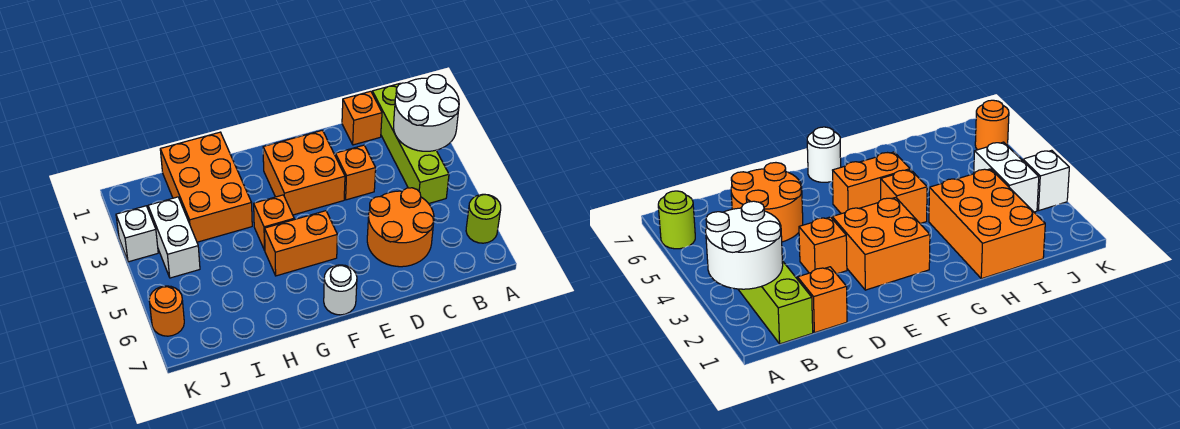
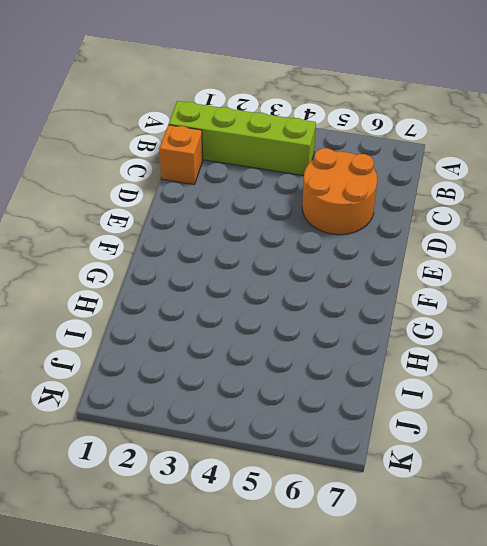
none -> lime round brick A6 level 1
none -> orange brick D3 level 1
none -> orange brick E2:F3 level 1

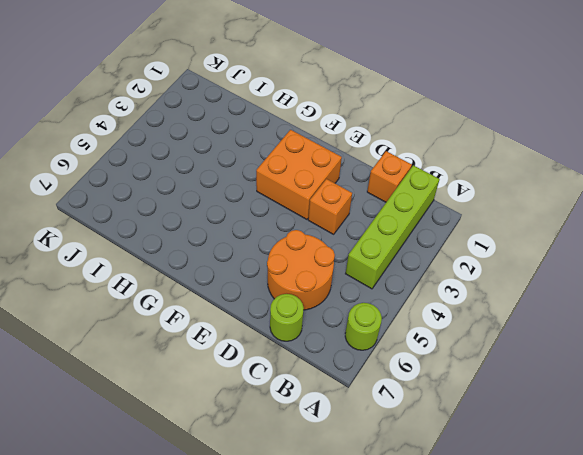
lime round brick C7 level 1 -> none
none -> orange brick F5:G5 level 1
none -> white round brick F7 level 1
none -> orange brick G4 level 1

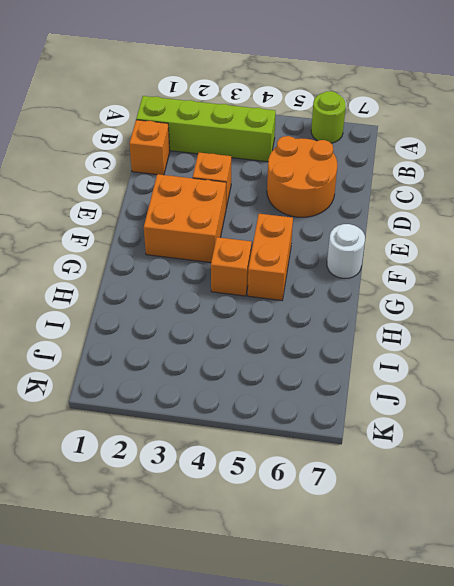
none -> orange brick H1:I3 level 1
none -> white brick J3:J4 level 1
none -> white brick K3 level 1

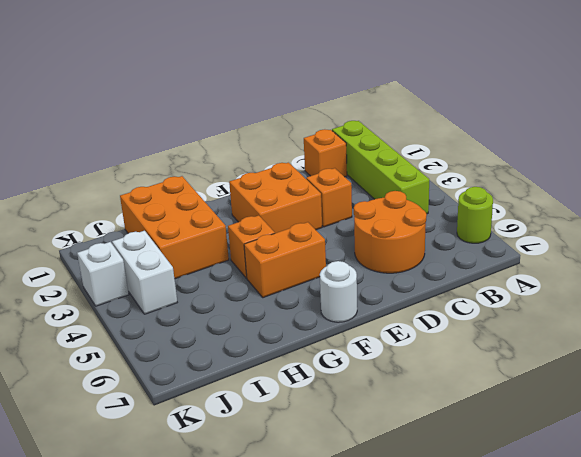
none -> orange round brick K6 level 1
none -> white round brick A2:B3 level 2

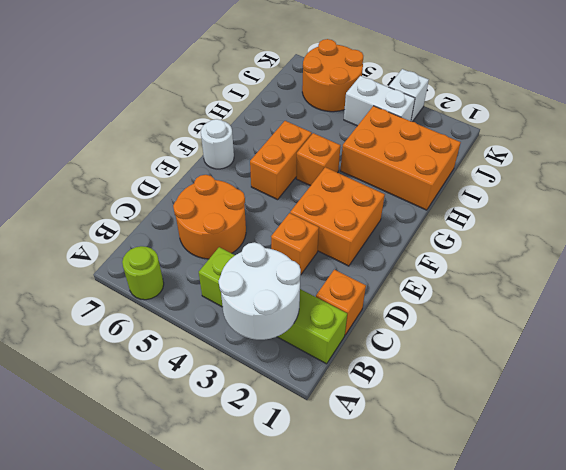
orange round brick J5:K6 level 1 -> orange round brick K6 level 1

